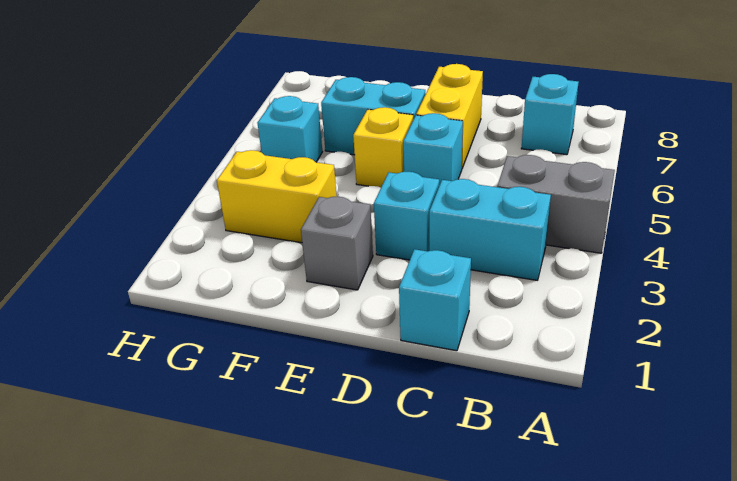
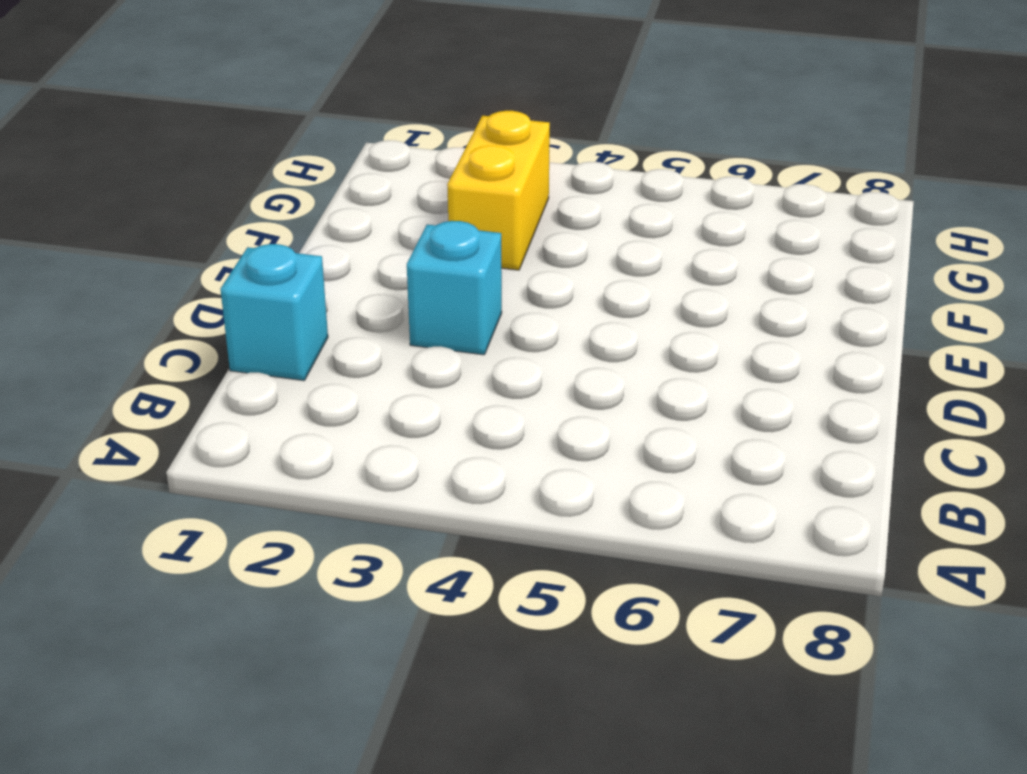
none -> grey brick A4:B4 level 1
none -> cyan brick B3:C3 level 1
none -> cyan brick B7 level 1

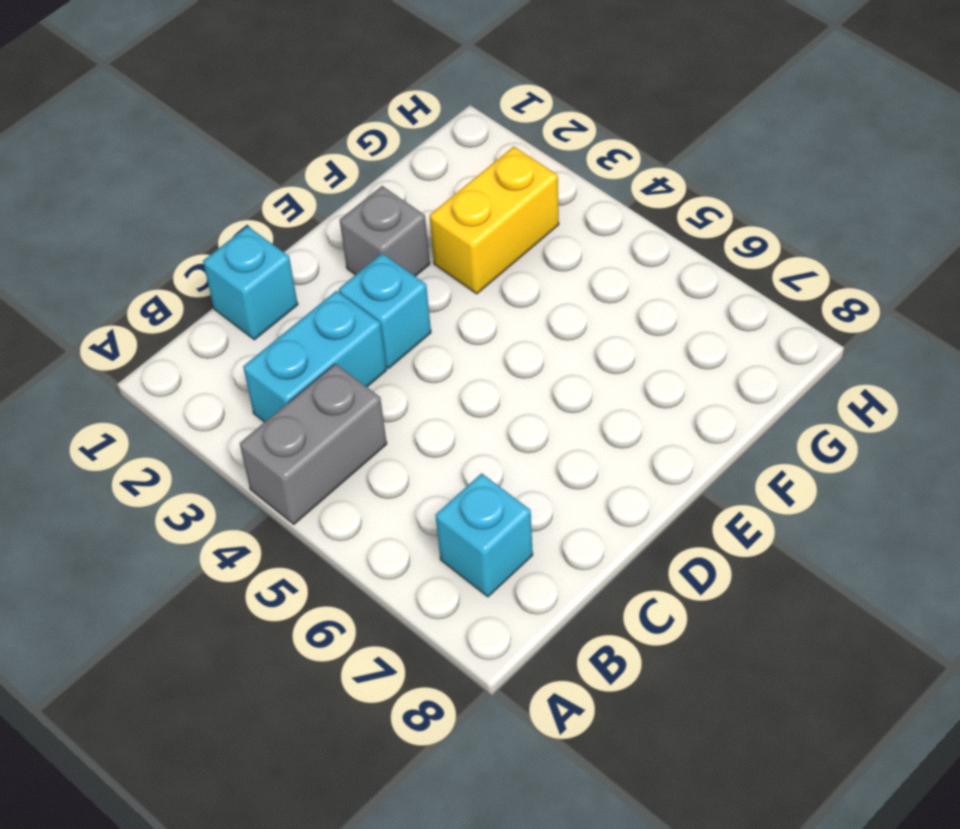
none -> cyan brick D5 level 1
none -> yellow brick D6:D7 level 1
none -> yellow brick E5 level 1

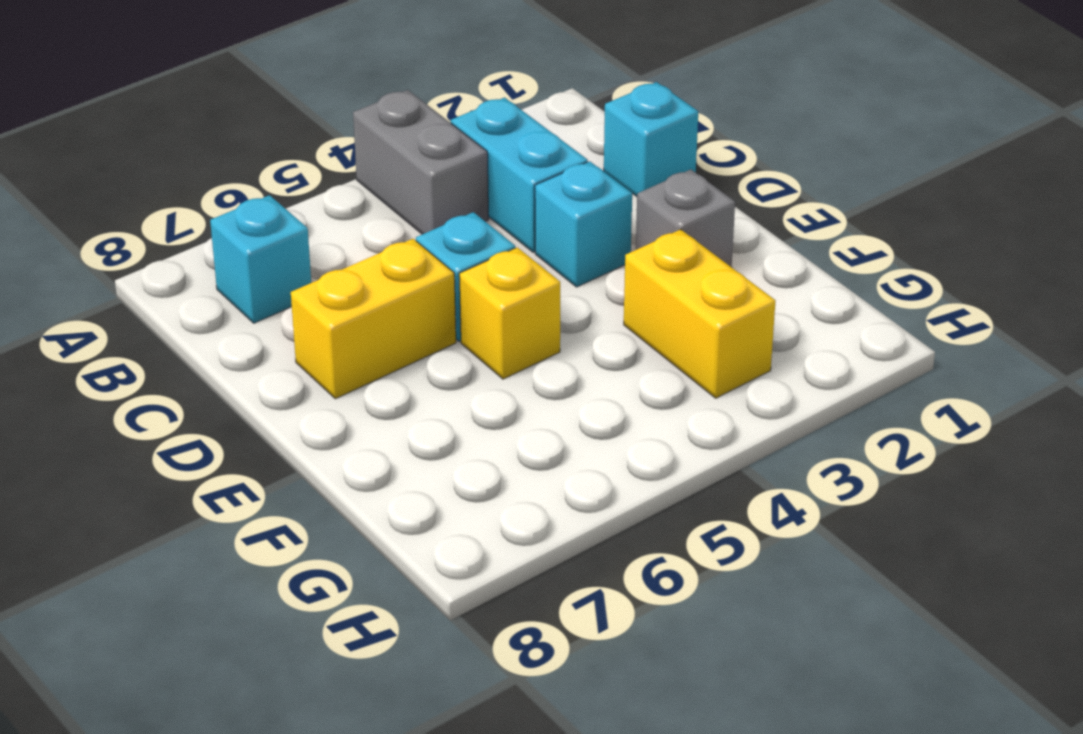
none -> cyan brick E6:F6 level 1
none -> cyan brick G5 level 1

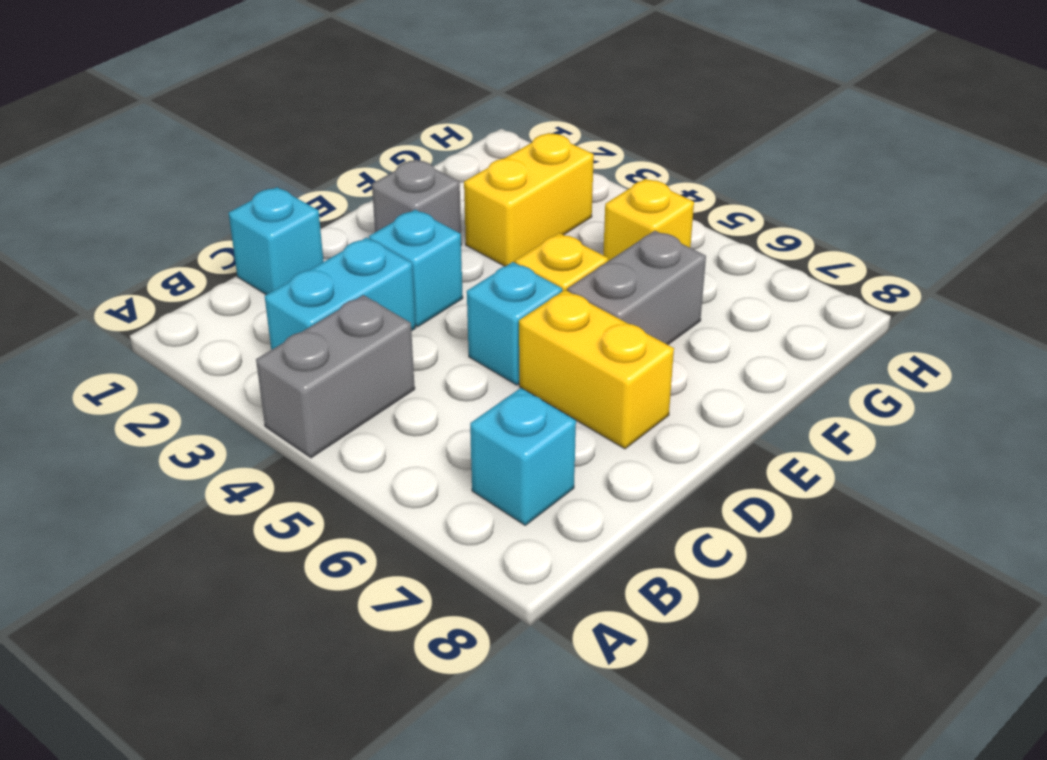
grey brick E6:F6 level 1 -> cyan brick E6:F6 level 1
yellow brick G5 level 1 -> cyan brick G5 level 1

